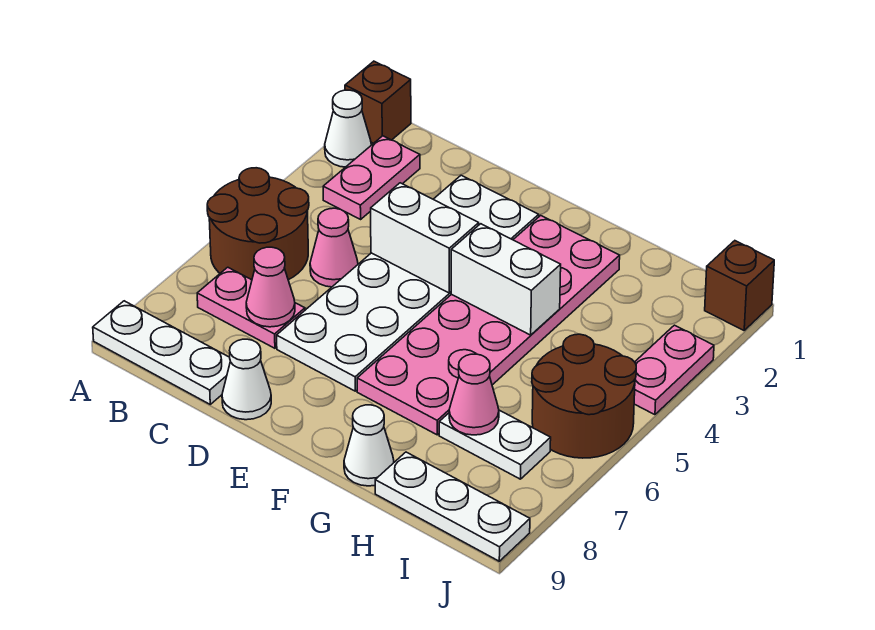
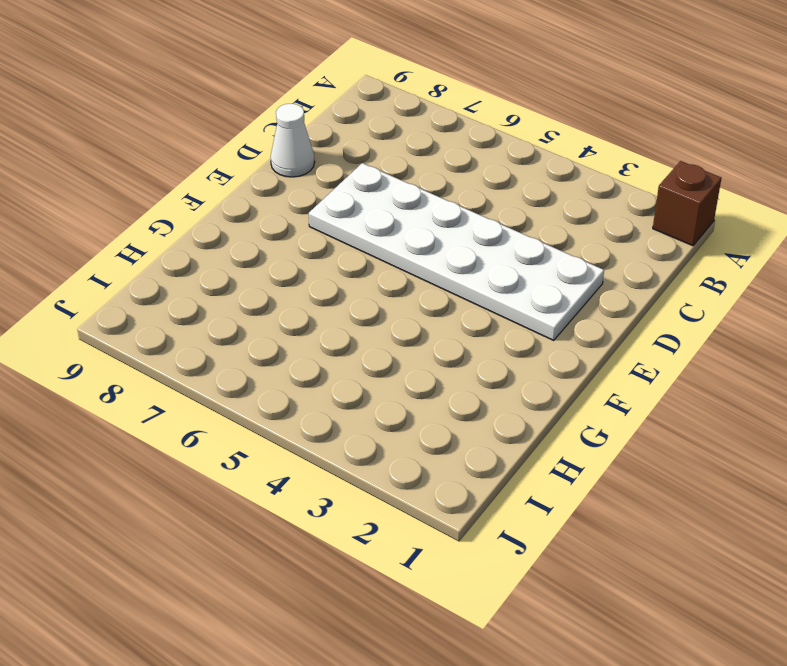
none -> white cone A2 level 1
none -> brown round brick A5:B6 level 1
none -> white plate A9:C9 level 1

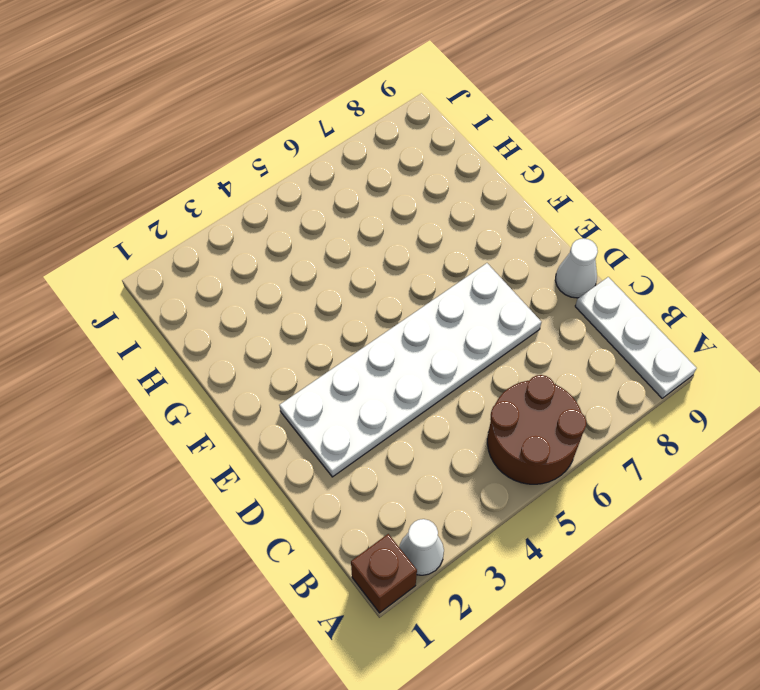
none -> pink plate B2:B3 level 1
none -> pink plate B7:C7 level 1
none -> pink cone C5 level 1

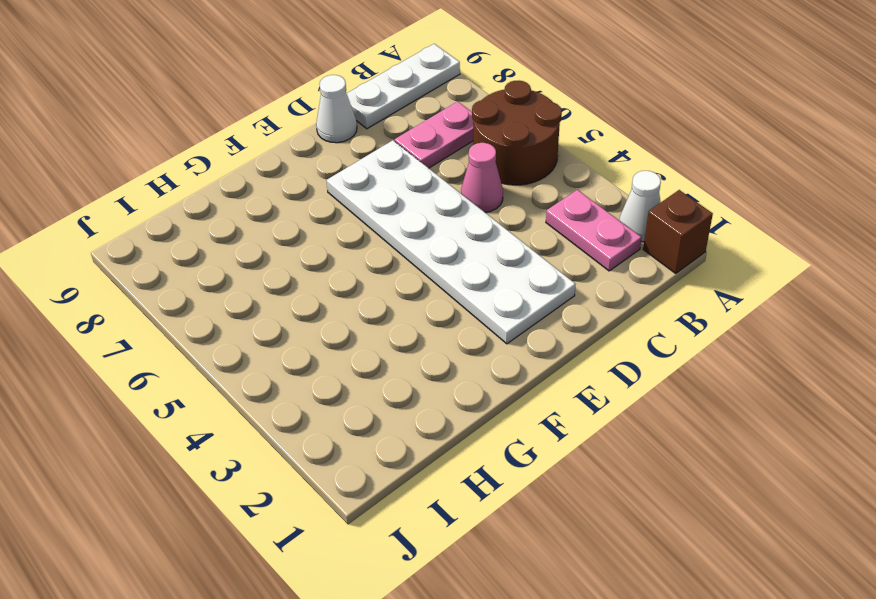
none -> pink plate F2:G7 level 1
none -> white cone G9 level 1
none -> white plate H7:I7 level 1

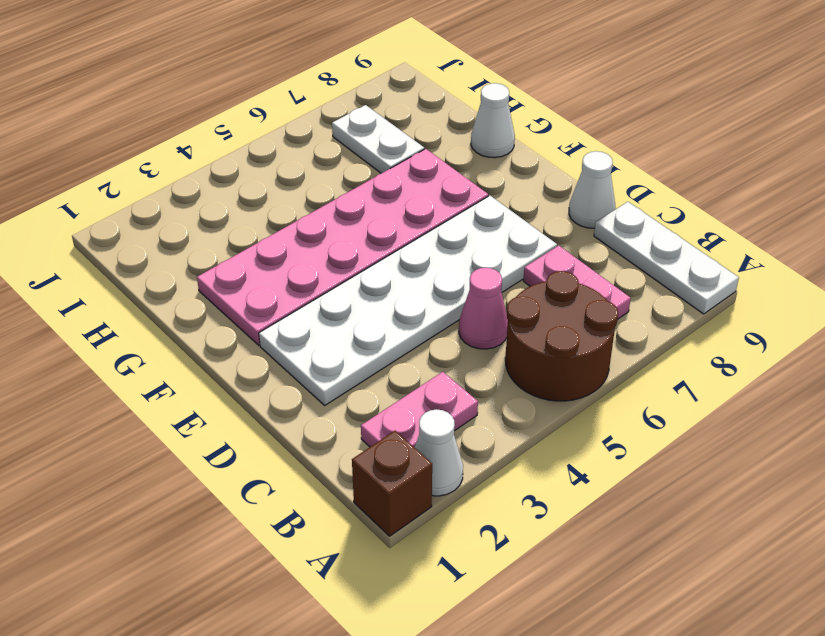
none -> white plate H9:J9 level 1
none -> brown round brick I5:J6 level 1
none -> brown brick J1 level 1

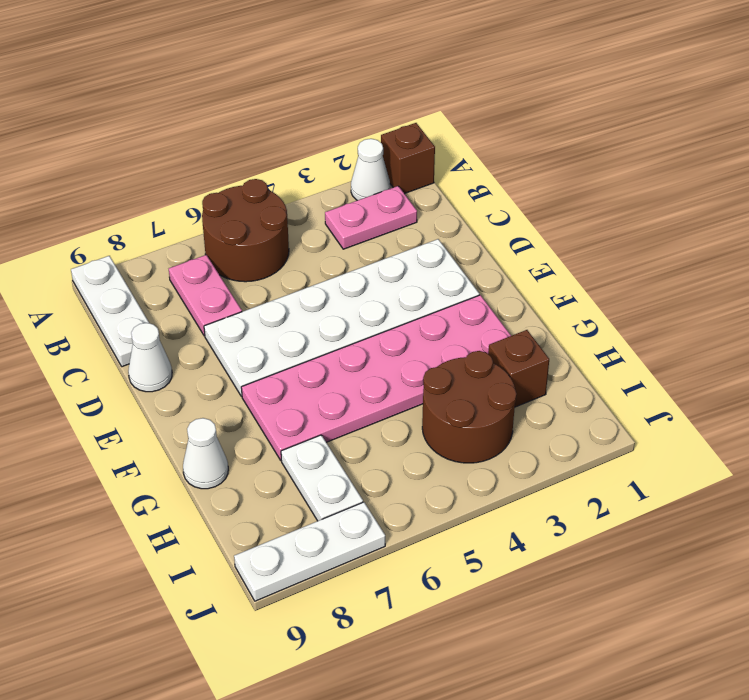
brown brick H2 level 1 -> brown brick J1 level 1
brown round brick H3:I4 level 1 -> brown round brick I5:J6 level 1
white plate J7:J9 level 1 -> white plate H9:J9 level 1
none -> pink cone C5 level 1
none -> pink plate J3:J4 level 1
none -> pink cone C7 level 2

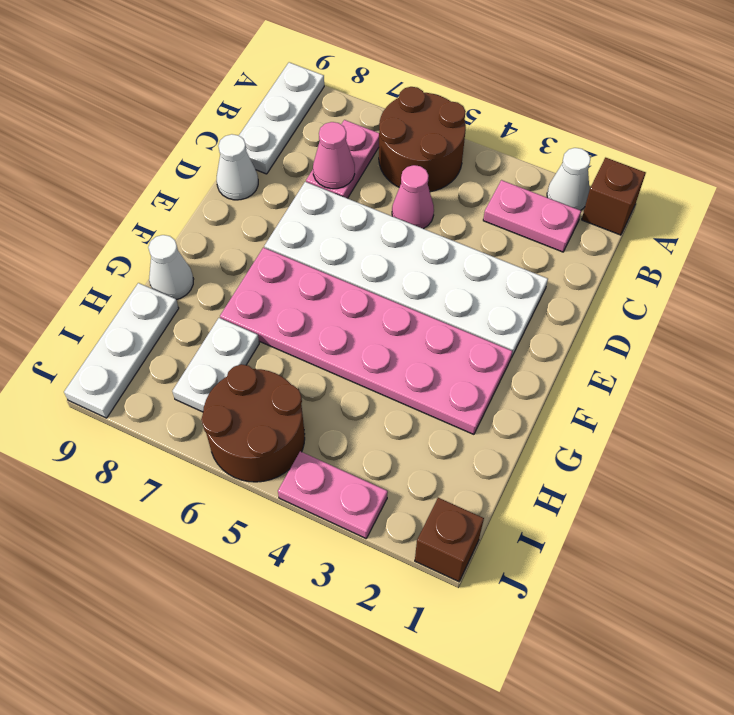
none -> white brick D4:E4 level 2
none -> white brick F4:G4 level 2
none -> pink cone H7 level 2

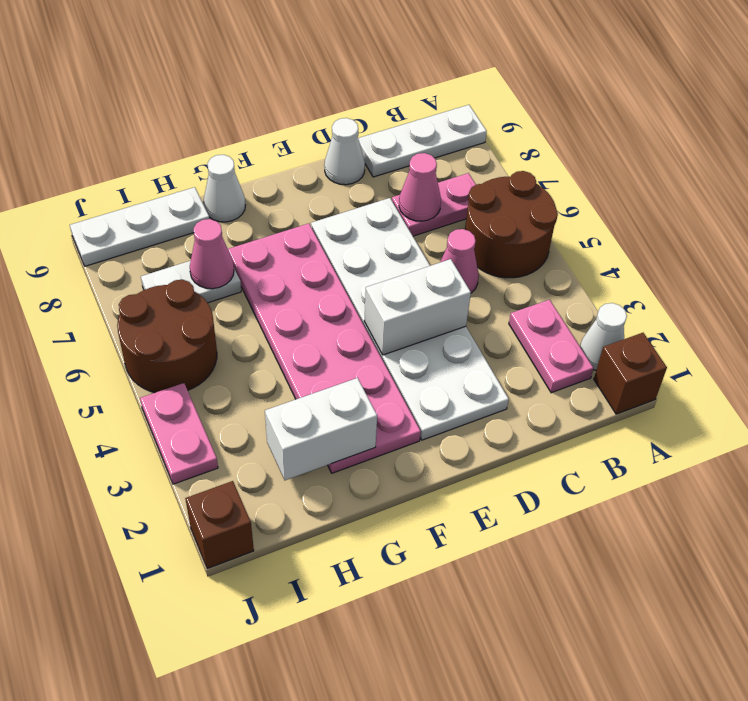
white brick G2:H2 level 2 -> white brick F4:G4 level 2

